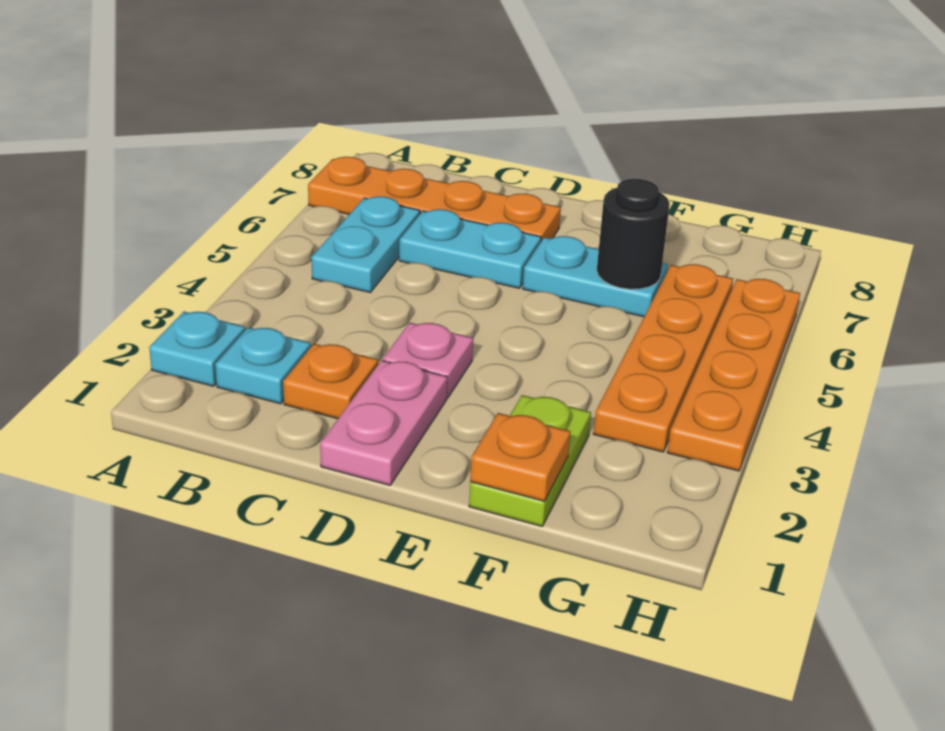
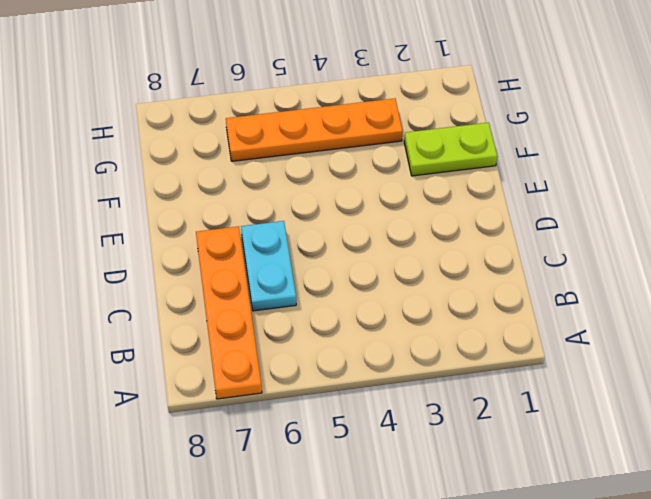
none -> cyan plate A2 level 1
none -> cyan plate B2 level 1
none -> cyan plate B5:B6 level 1

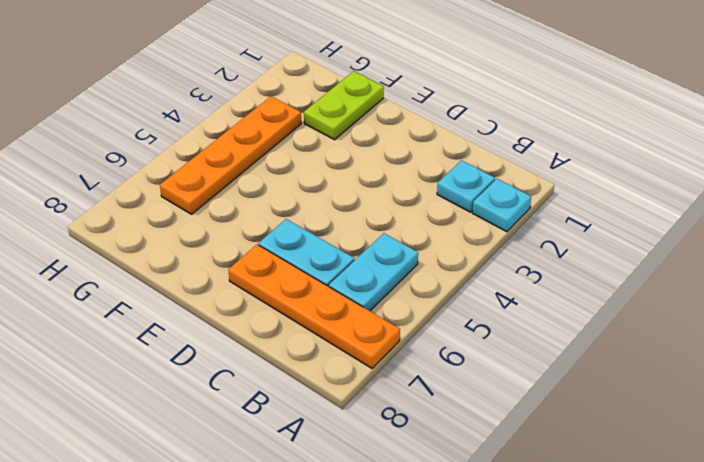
none -> orange plate C2 level 1
none -> pink plate D1:D2 level 1
none -> pink plate D3 level 1

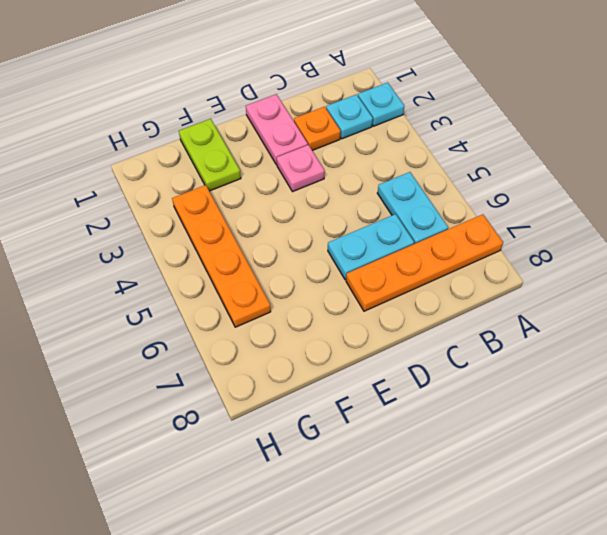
none -> cyan plate E6:F6 level 1
none -> orange plate H3:H6 level 1
none -> orange plate F1 level 2

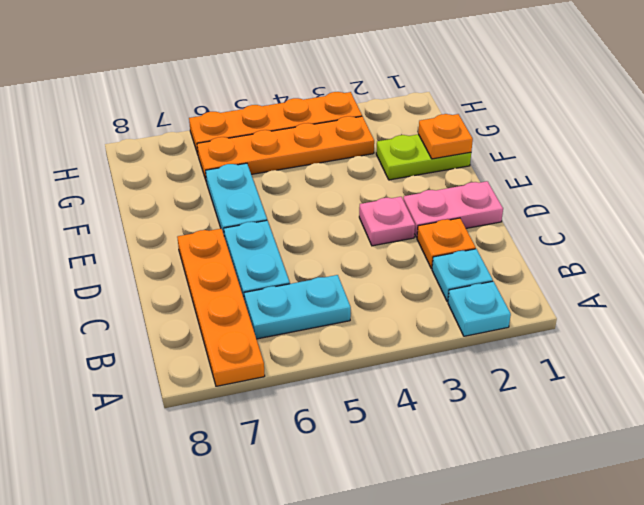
none -> black round brick F6 level 2

